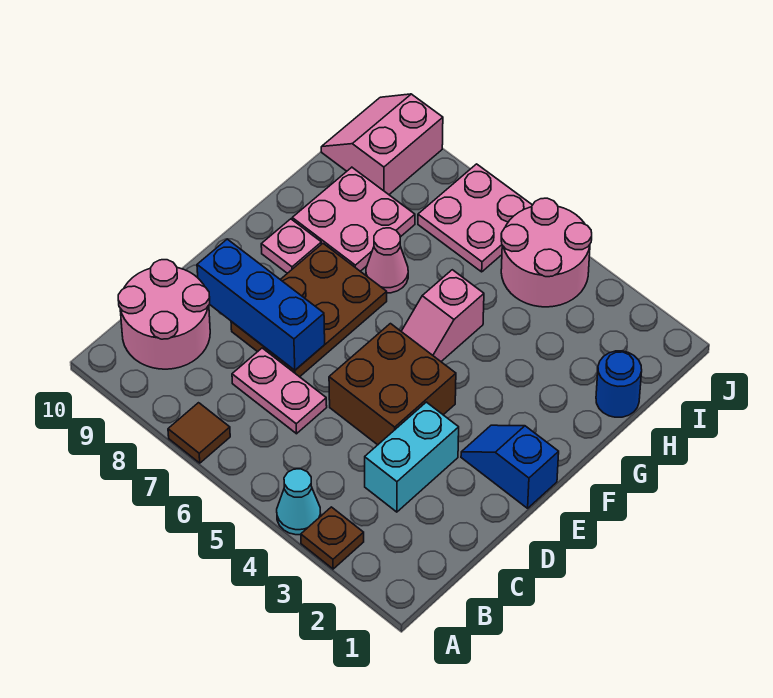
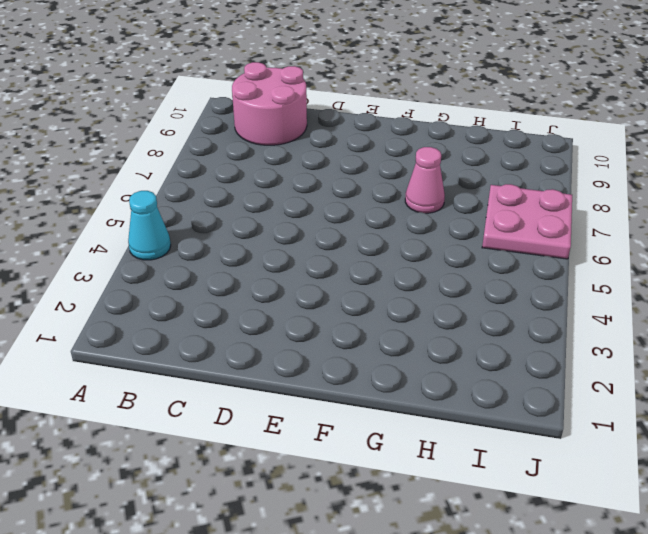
none -> brown plate A3 level 1
none -> brown tile A7 level 1
none -> cyan brick C3:D3 level 1

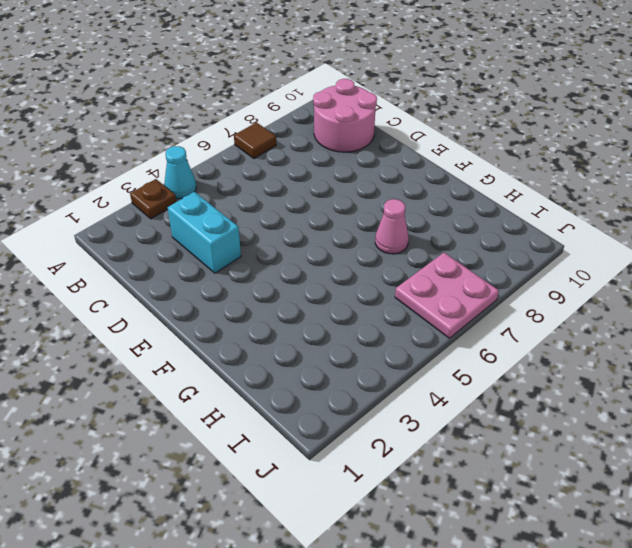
none -> pink plate C6:C7 level 1
none -> brown brick D4:E5 level 1
none -> brown plate D7:F8 level 1

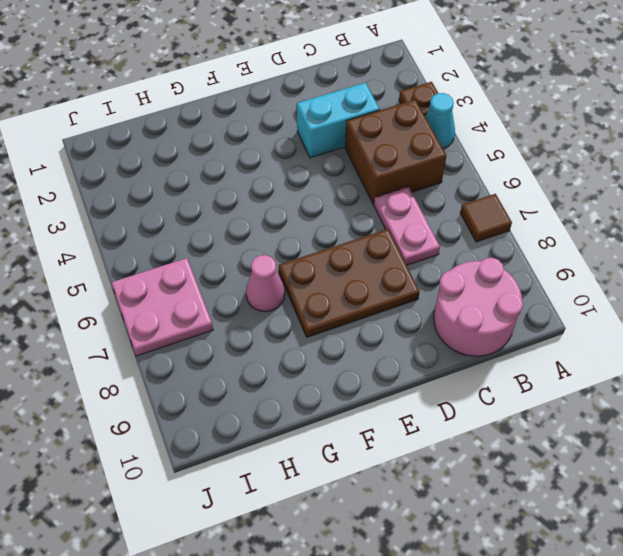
brown brick B4:C5 level 1 -> brown brick D4:E5 level 1
none -> blue slope E1:E2 level 1 top 1
none -> pink slope F5:G5 level 1 top G
none -> pink plate F9 level 1

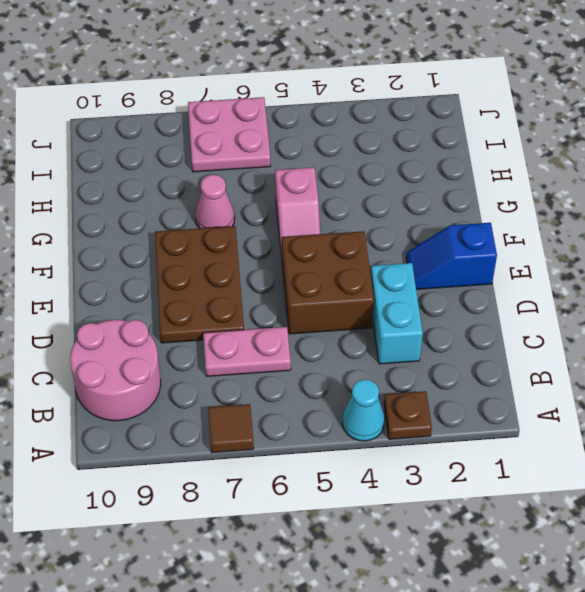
none -> pink plate F9 level 1
none -> pink plate G8:H9 level 1
none -> blue round brick H1 level 1

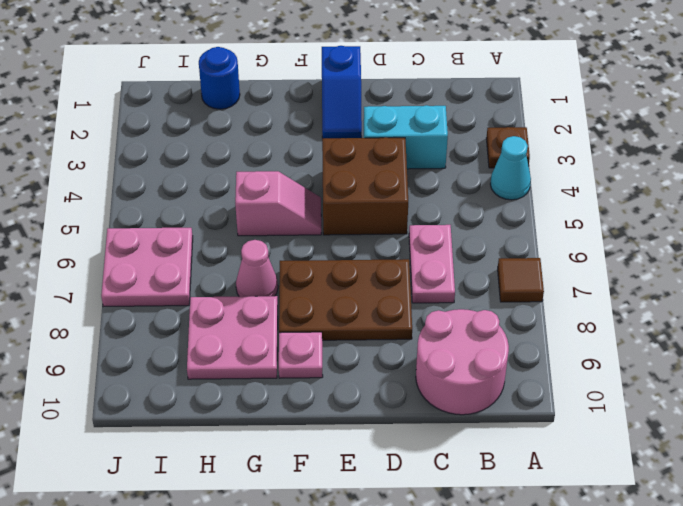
none -> pink round brick I4:J5 level 1
none -> pink slope I9:J10 level 1 top 9
none -> blue brick D7:D9 level 2

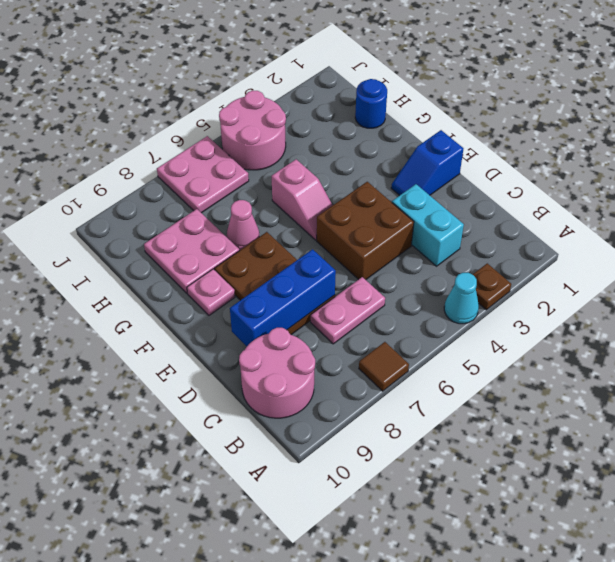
none -> pink slope I9:J10 level 1 top 9

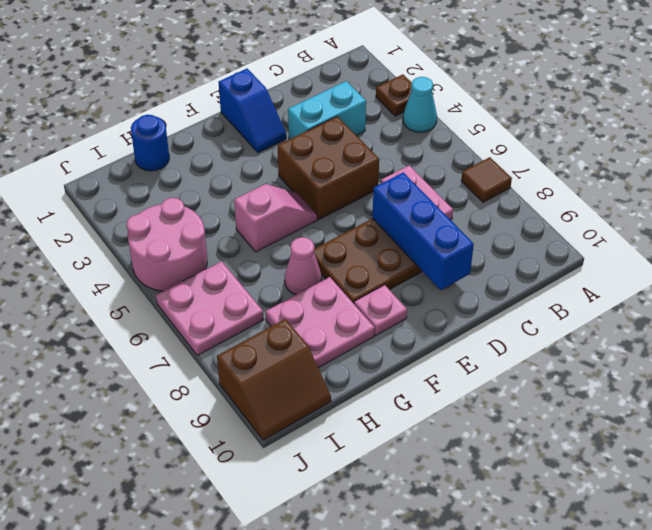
brown slope I9:J10 level 1 top 9 -> pink slope I9:J10 level 1 top 9
none -> pink round brick B9:C10 level 1

